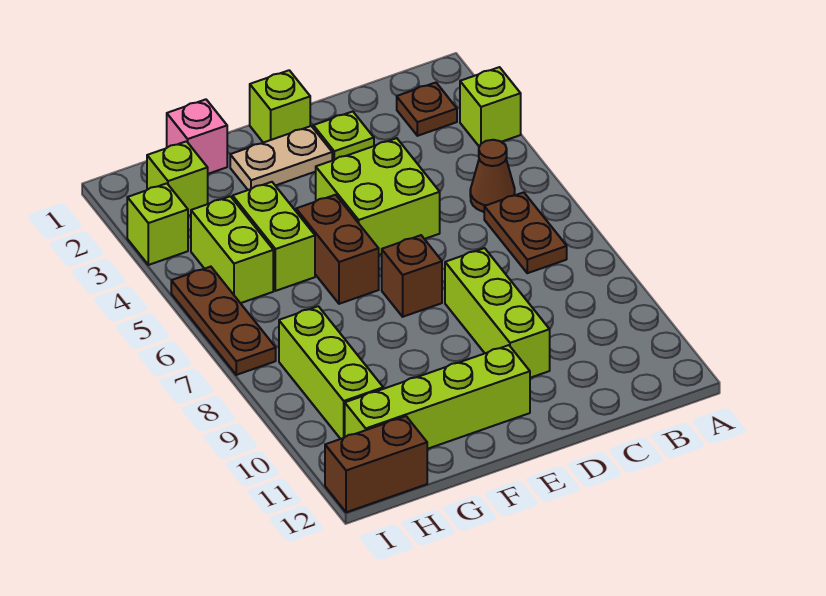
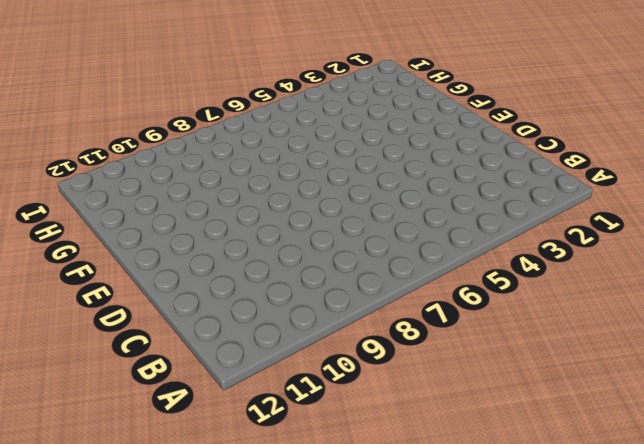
none -> lime brick A3 level 1
none -> brown plate B2 level 1
none -> brown cone B5 level 1

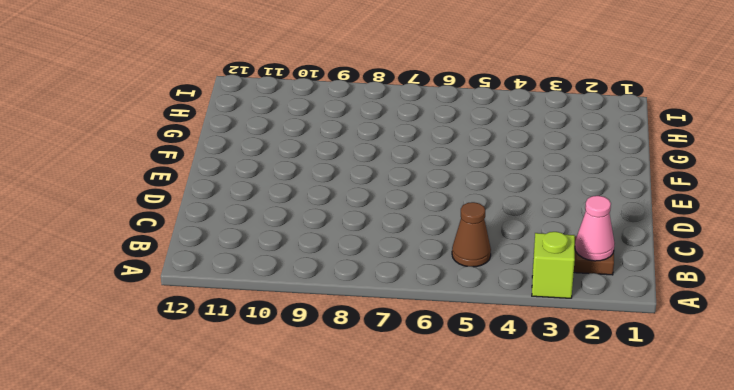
pink cone B2 level 2 -> none
none -> brown plate B6:B7 level 1
none -> lime plate D2 level 1
none -> lime brick D4:E5 level 1

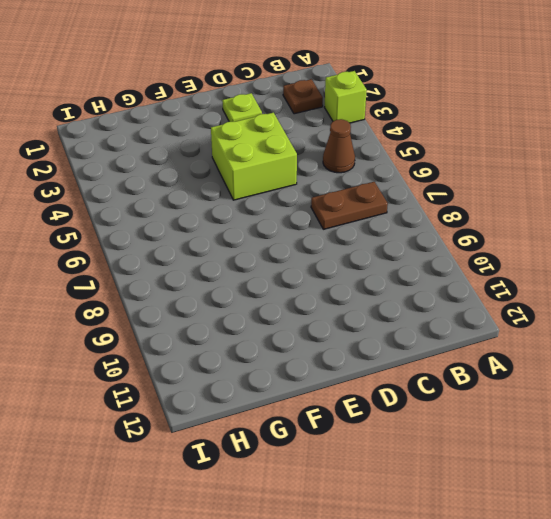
brown plate B7:C7 level 1 -> brown plate B6:B7 level 1
none -> lime brick D8:D10 level 1
none -> lime brick E1 level 1
none -> tan plate E2:F2 level 1

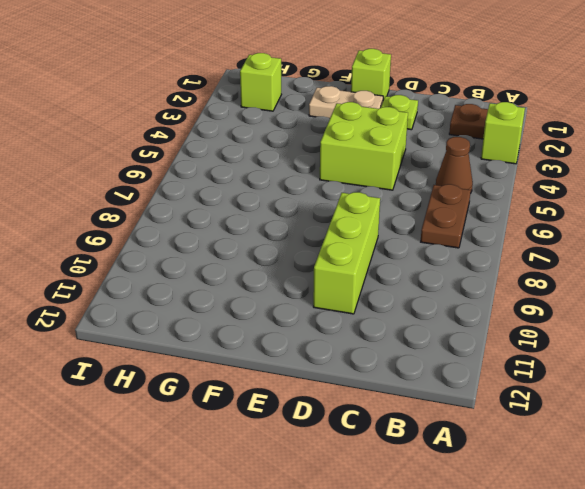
none -> brown brick E7 level 1
none -> lime brick E11:H11 level 1
none -> brown brick F5:F6 level 1

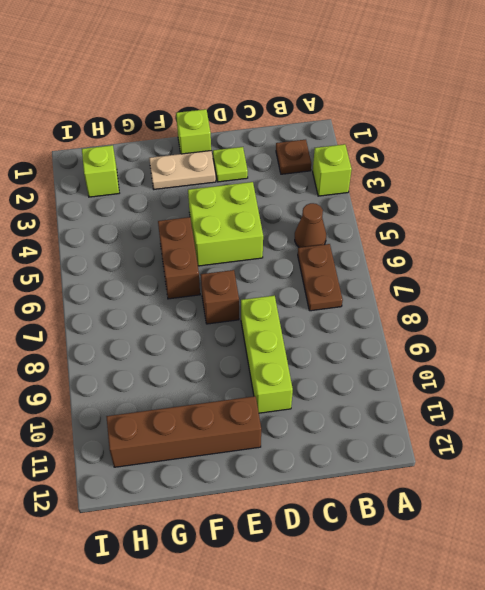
brown brick E11:H11 level 1 -> lime brick E11:H11 level 1
none -> pink brick G1 level 1
none -> lime brick G4:G5 level 1
none -> lime brick H4:H5 level 1

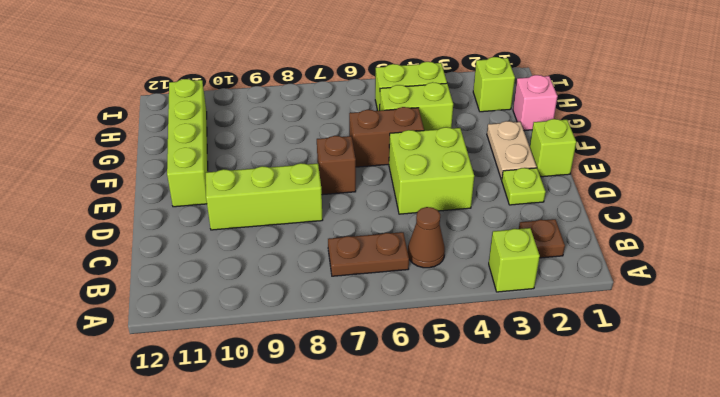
none -> lime brick H8:H10 level 1
none -> brown brick H12:I12 level 1
none -> lime brick I3 level 1

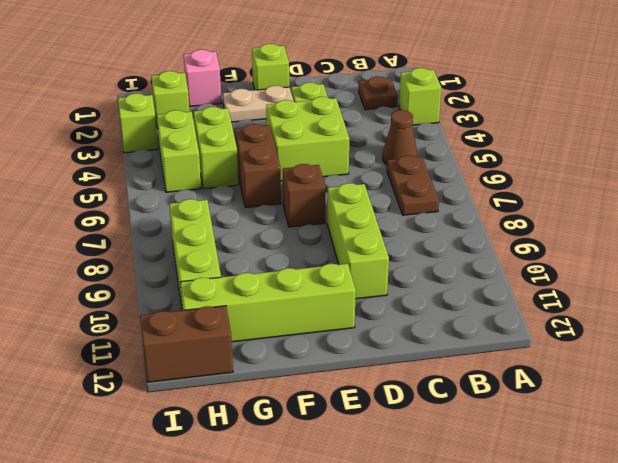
none -> brown plate I5:I7 level 1

